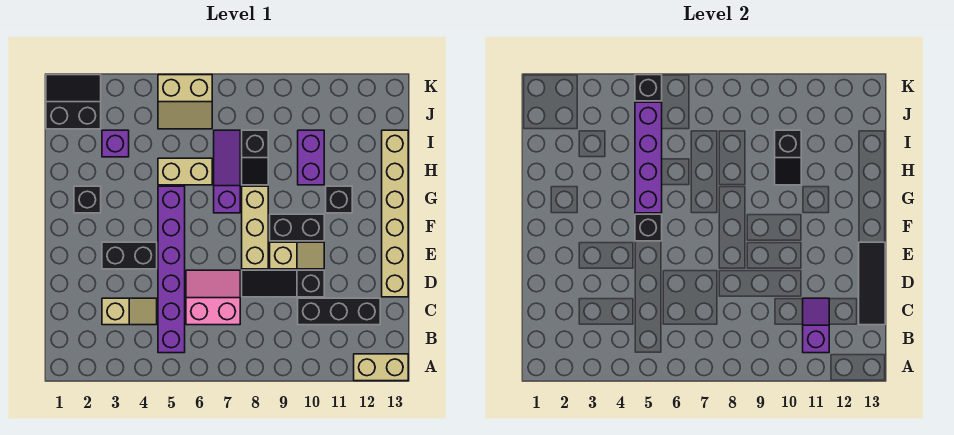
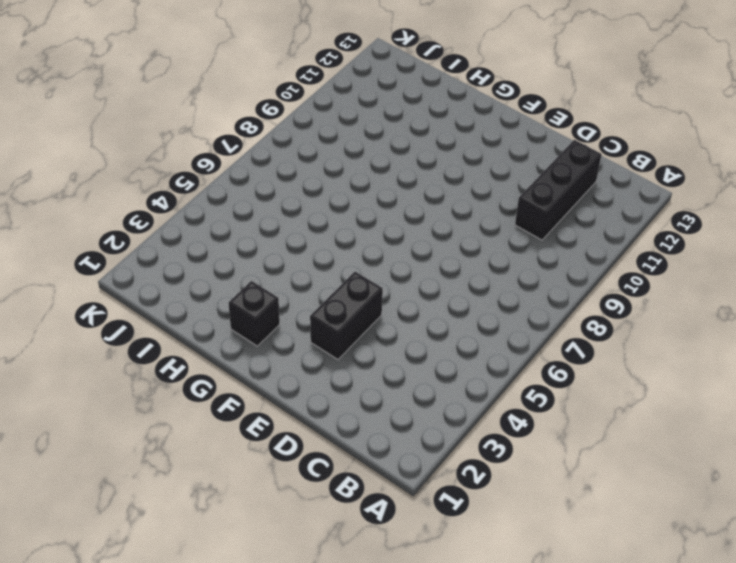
none -> tan brick A12:A13 level 1
none -> purple brick B5:G5 level 1
none -> tan slope C3:C4 level 1 top 3

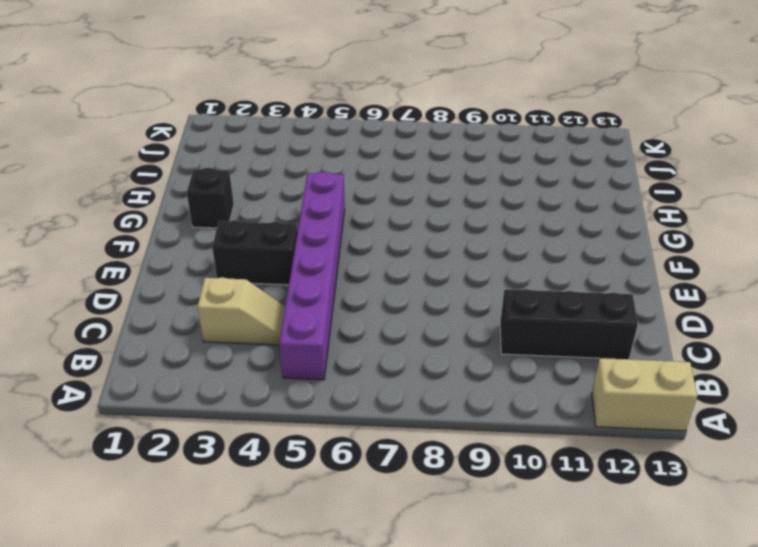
none -> pink slope C6:D7 level 1 top C
none -> black slope D8:D10 level 1 top 10
none -> tan brick D13:I13 level 1

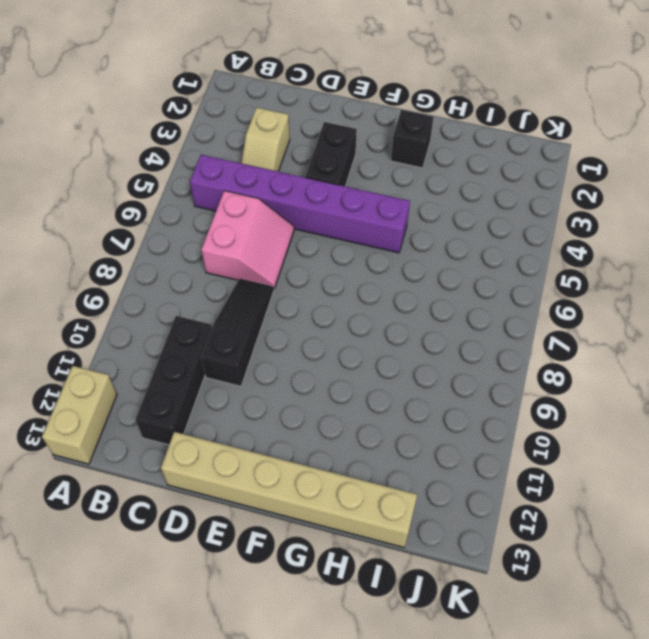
none -> tan brick E8:G8 level 1
none -> tan slope E9:E10 level 1 top 9
none -> black brick F9:F10 level 1

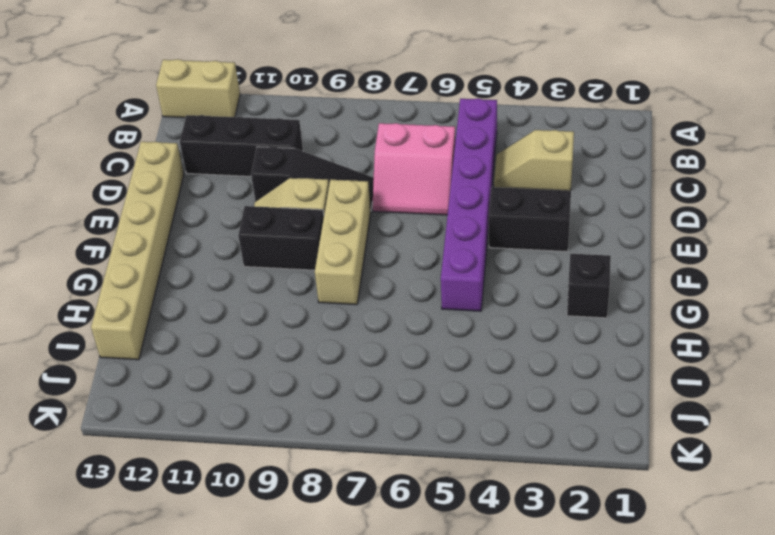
none -> purple slope G7:I7 level 1 top G
none -> black brick G11 level 1
none -> tan brick H5:H6 level 1

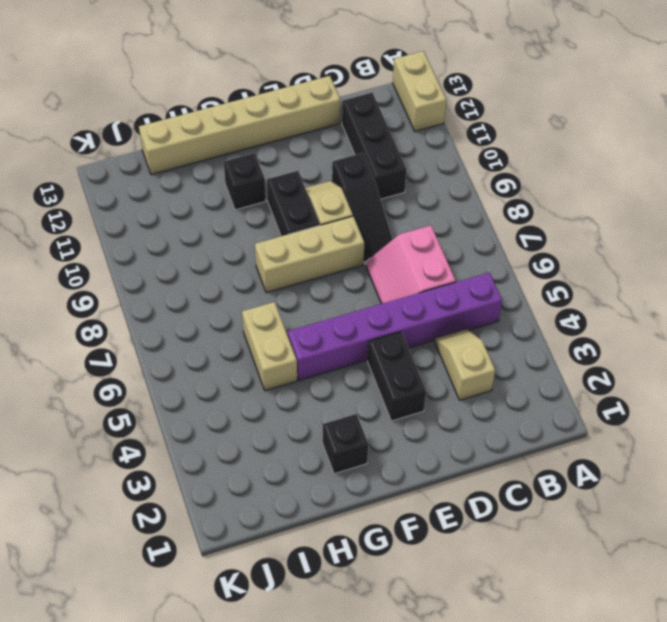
none -> purple slope G7:I7 level 1 top G
none -> black slope H8:I8 level 1 top I
none -> purple brick H10:I10 level 1

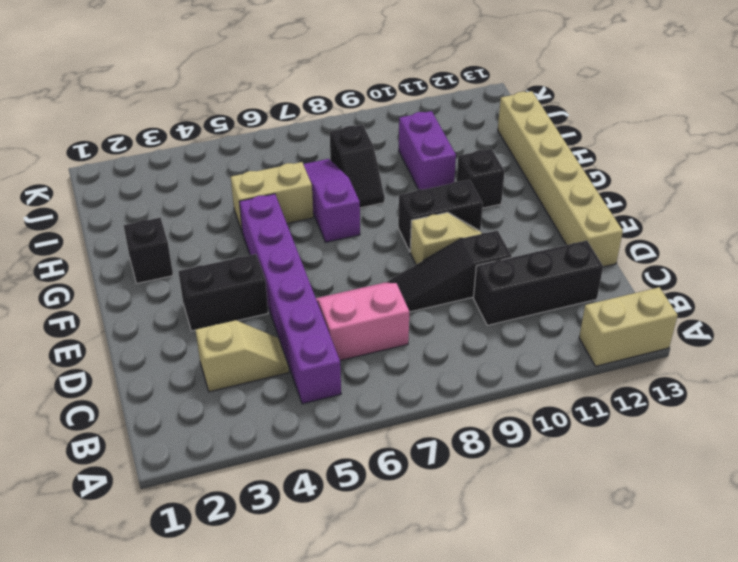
none -> tan brick E8:G8 level 1
none -> purple brick I3 level 1
none -> black slope J1:K2 level 1 top J

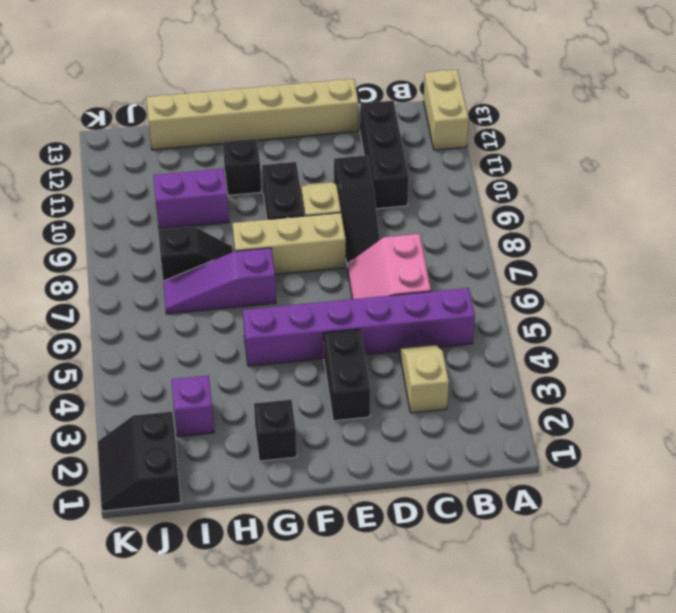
none -> tan brick H5:H6 level 1
none -> tan slope J5:K6 level 1 top K
none -> purple slope B11:C11 level 2 top B

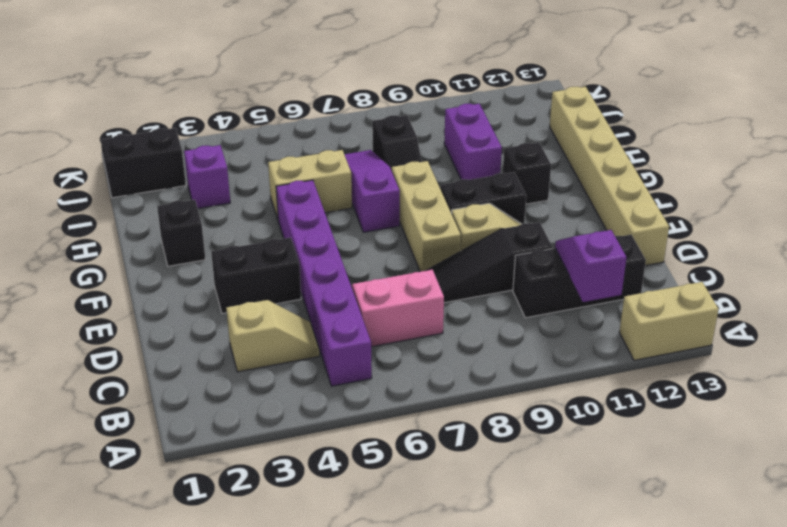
none -> tan slope J5:K6 level 1 top K
none -> black tile C13:E13 level 2
none -> black brick F5 level 2

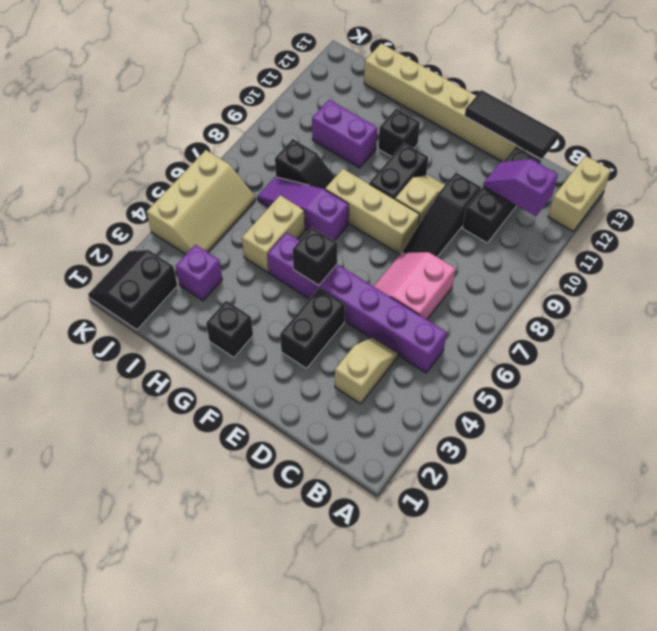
tan slope J4:K6 level 1 top K -> tan slope J5:K6 level 1 top K
none -> purple brick G5:J5 level 2
none -> black slope H10:I10 level 2 top I
none -> black brick K5 level 2

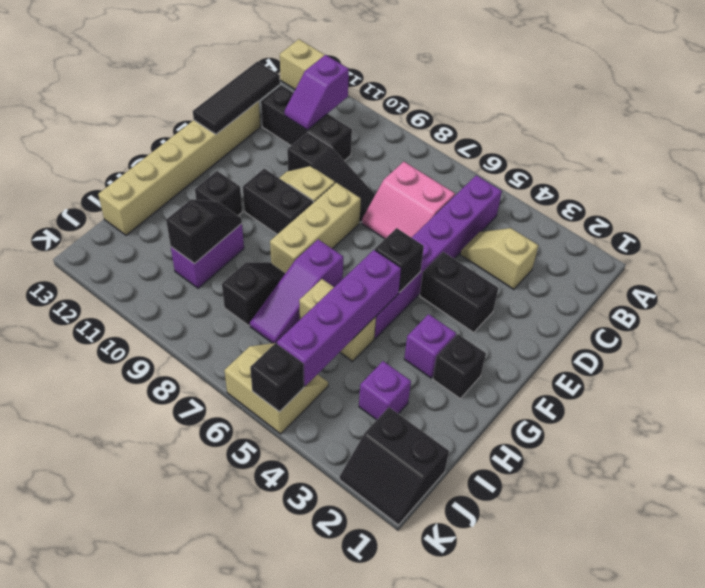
purple brick G3 level 1 -> none

